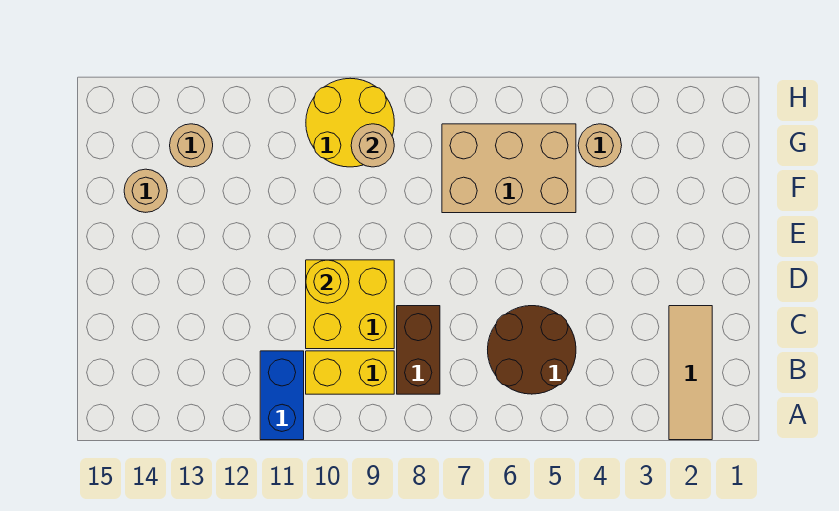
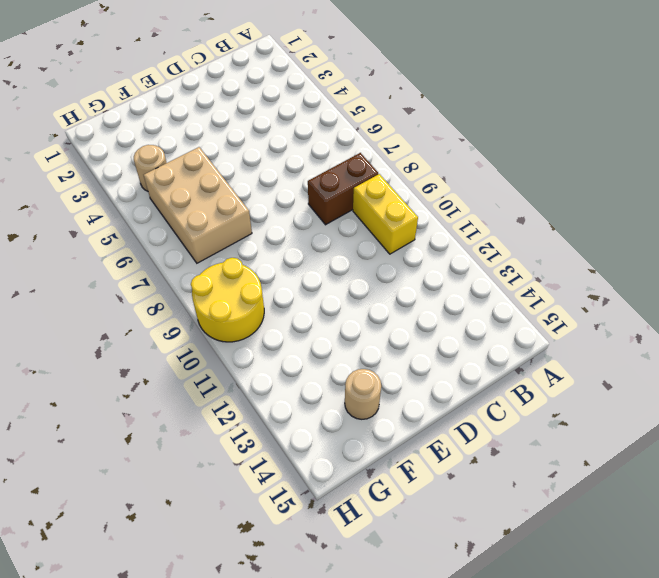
none -> tan tile A2:C2 level 1
none -> blue brick A11:B11 level 1
none -> brown round brick B5:C6 level 1

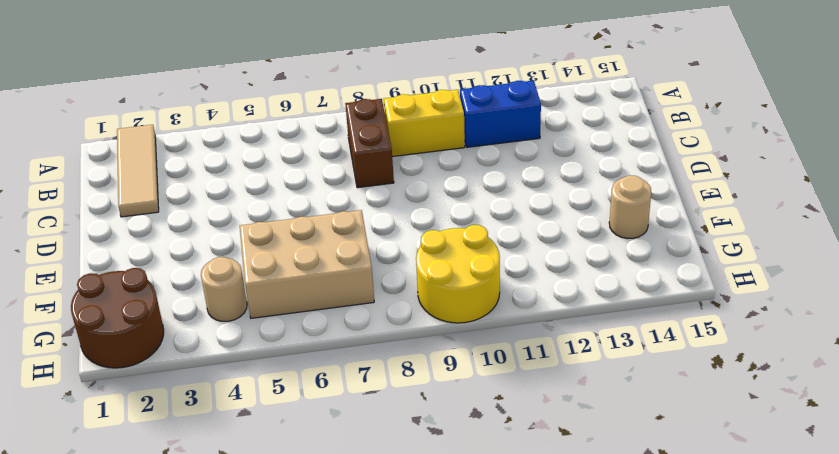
blue brick B11:B12 level 1 -> blue brick A11:B11 level 1
brown round brick G1:H2 level 1 -> brown round brick B5:C6 level 1
none -> yellow brick C9:D10 level 1
none -> tan round brick G13 level 1
none -> yellow round brick D10 level 2

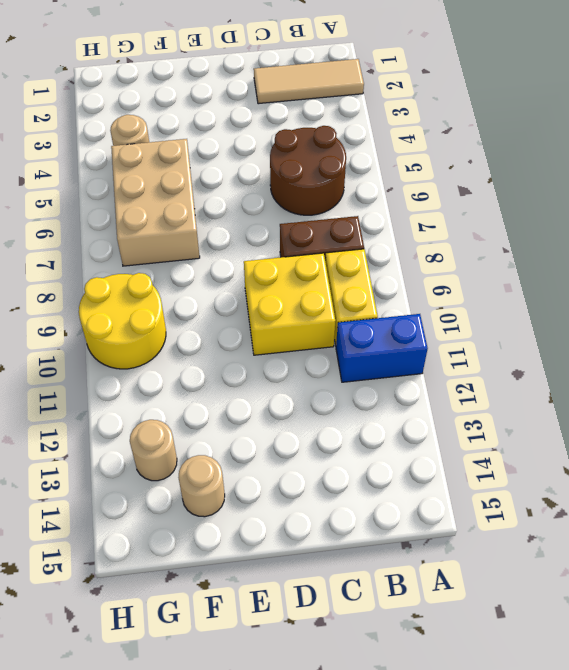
none -> yellow round brick D10 level 2
none -> tan round brick G9 level 2

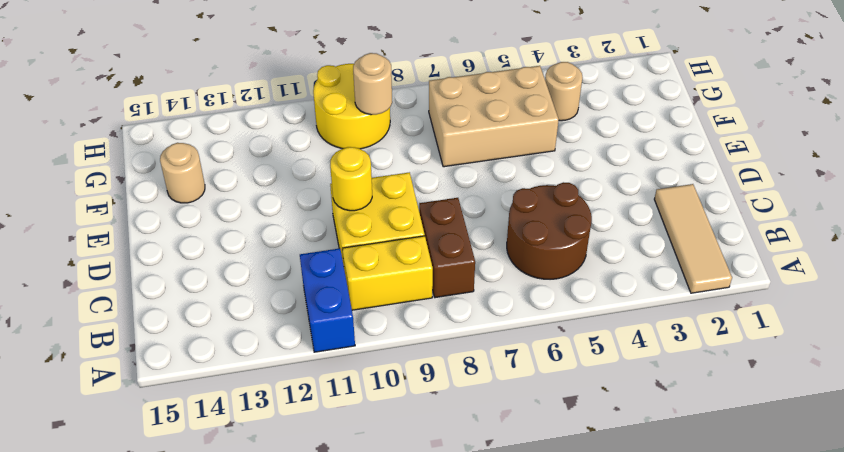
none -> tan round brick G13 level 1

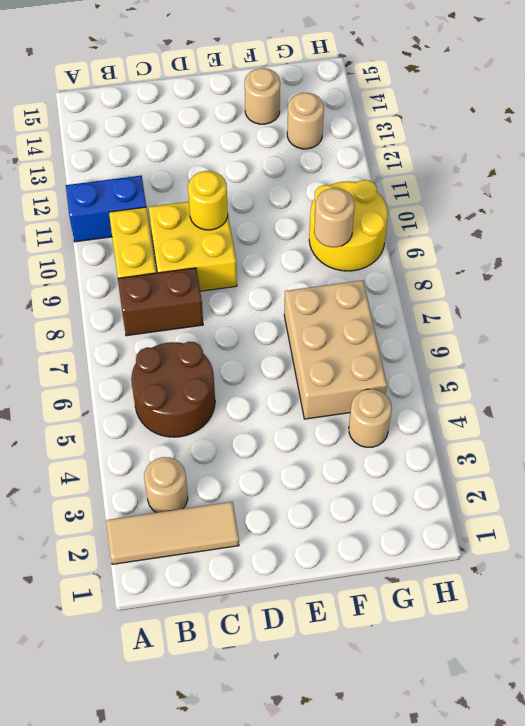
tan round brick B3 level 1 -> none

